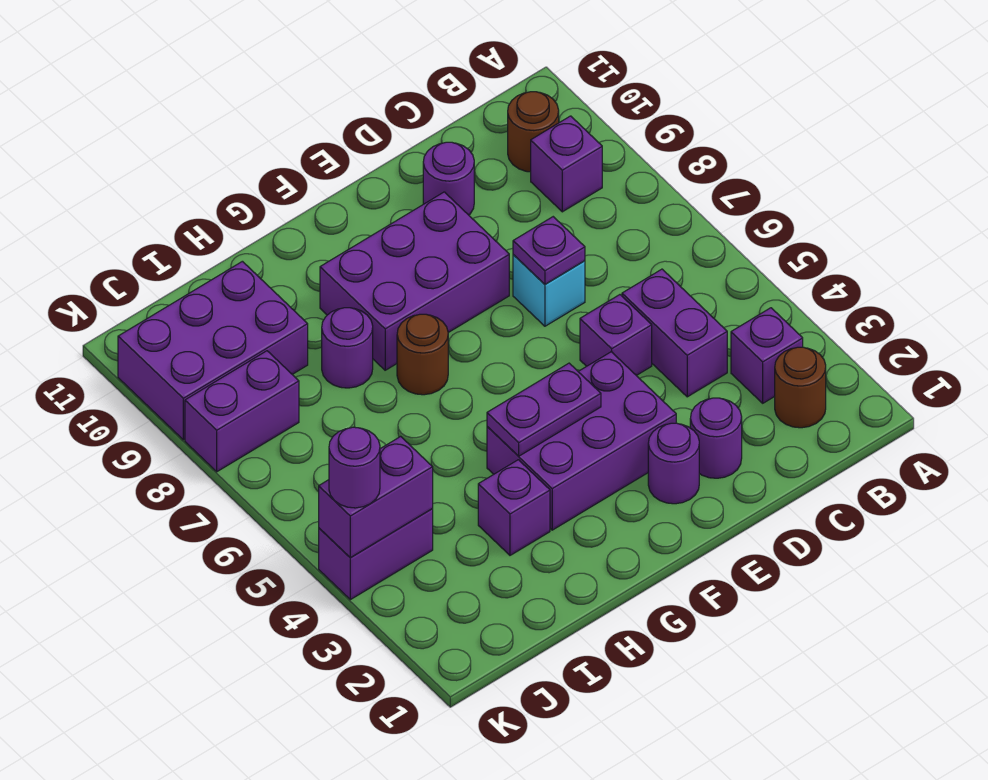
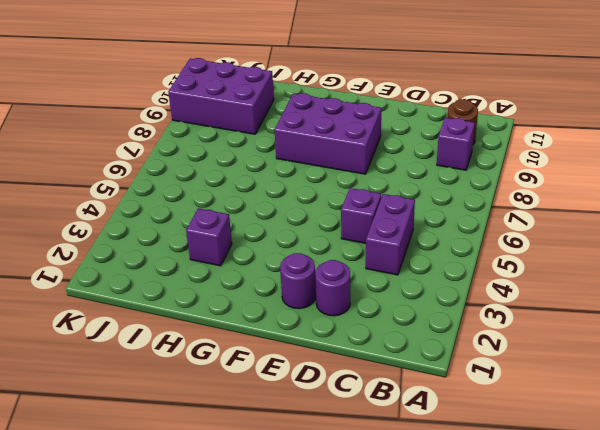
none -> brown round brick B2 level 1
none -> purple brick B3 level 1
none -> cyan brick D7 level 1

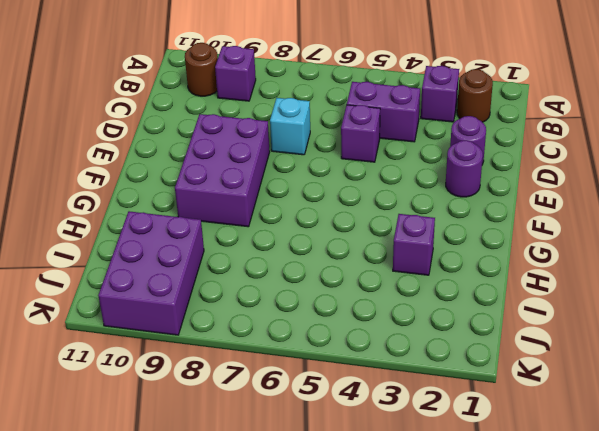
none -> purple round brick D10 level 1
none -> purple brick E3:G4 level 1
none -> brown round brick G7 level 1

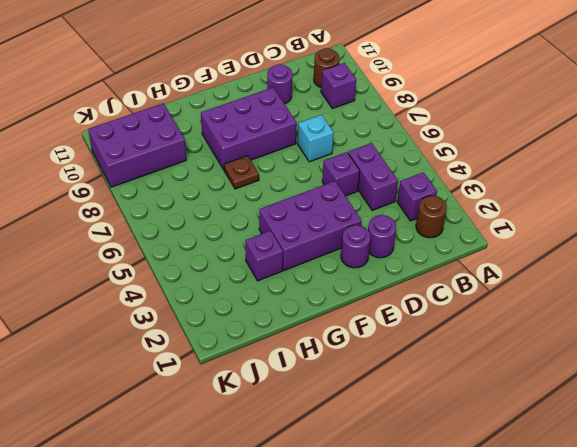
brown plate G7 level 1 -> brown round brick G7 level 1
none -> purple round brick H8 level 1
none -> purple brick J4:K4 level 1
none -> purple brick J8:K8 level 1

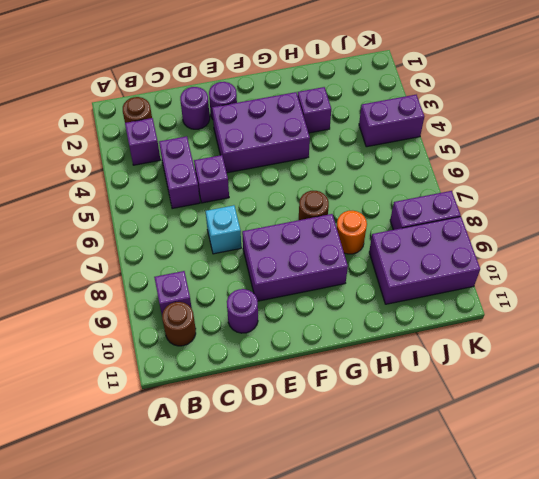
orange round brick H8 level 1 -> purple round brick H8 level 1
none -> purple plate D7 level 2
none -> purple plate F4:G4 level 2
none -> purple brick J4:K4 level 2

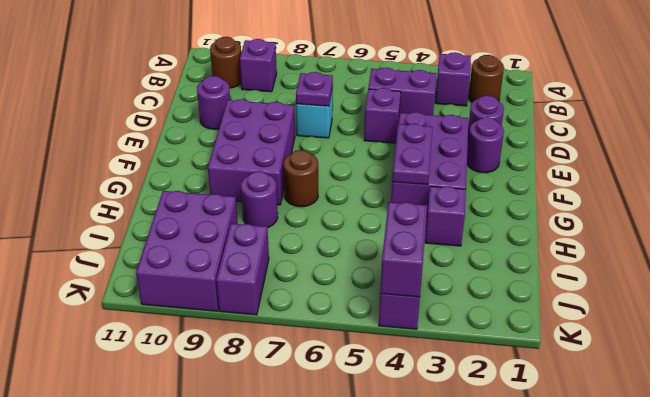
none -> purple round brick K4 level 3

